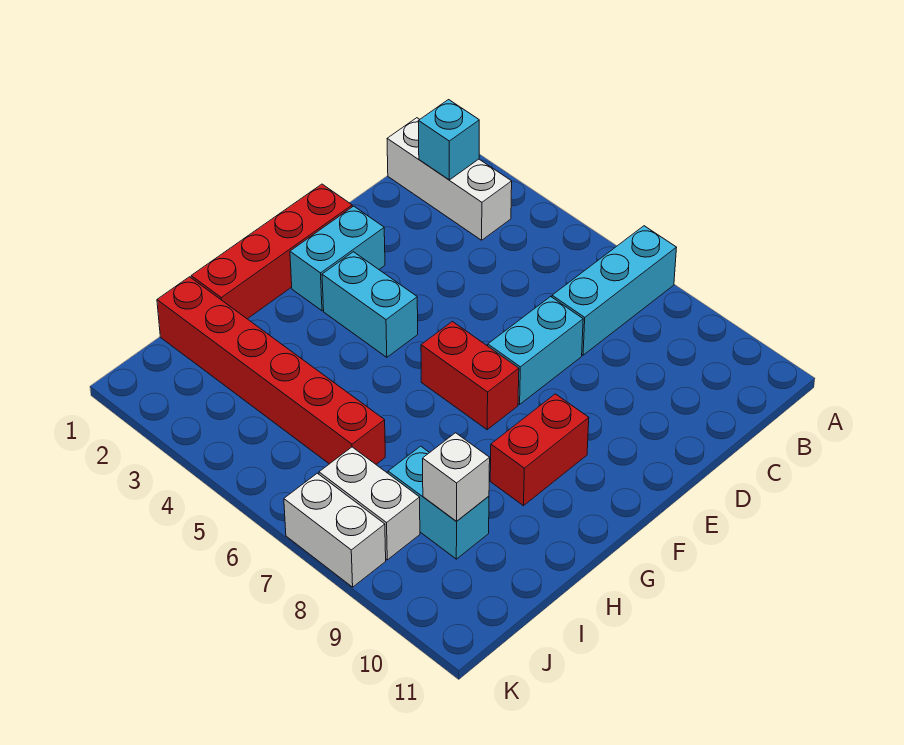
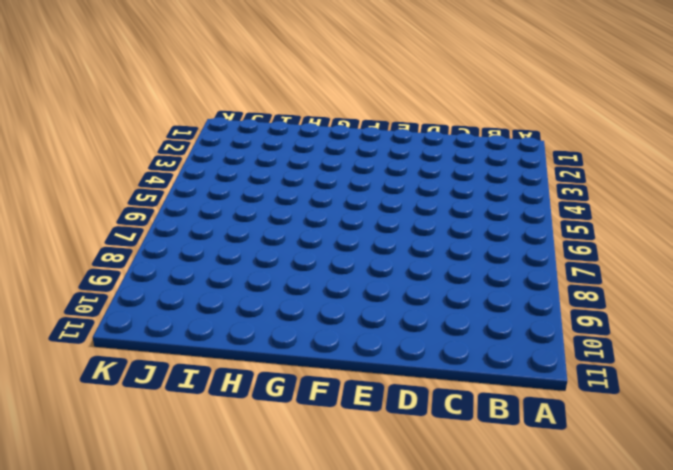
none -> cyan brick A7:C7 level 1
none -> white brick B1:B3 level 1
none -> cyan brick D7:E7 level 1

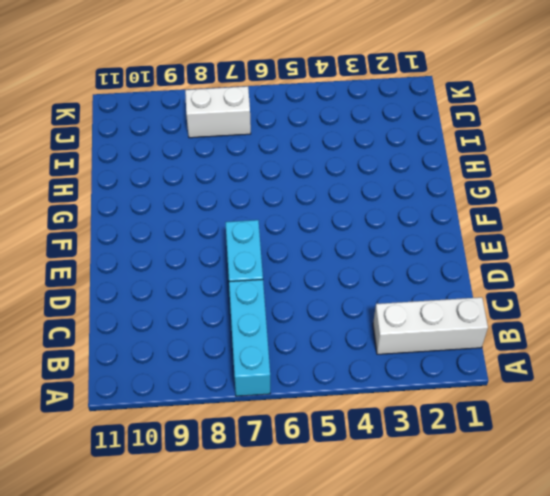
none -> red brick E1:H1 level 1
none -> cyan brick E2:F2 level 1
none -> cyan brick F3:F4 level 1

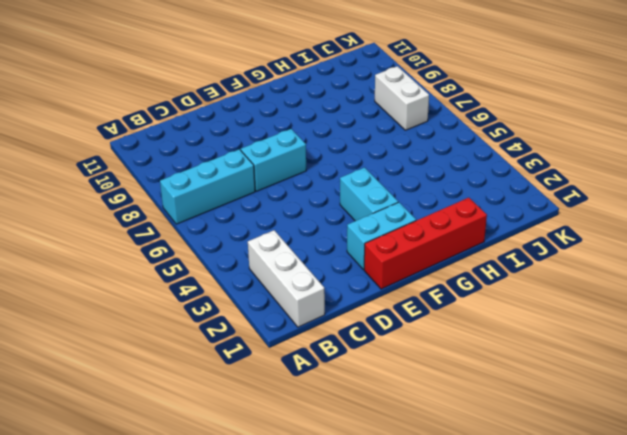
none -> red brick F6:F7 level 1
none -> red brick F9:G9 level 1
none -> red brick I1:I6 level 1

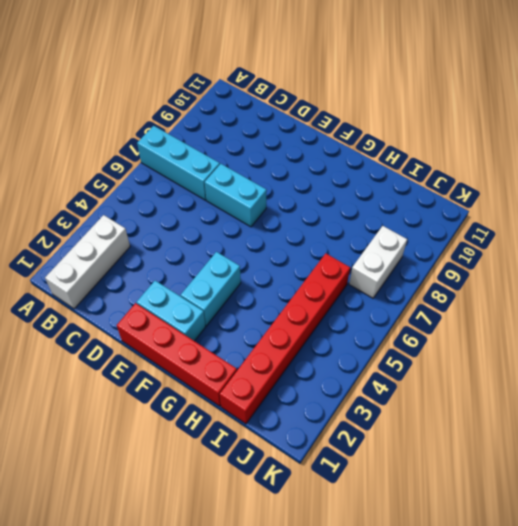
none -> red brick F6:F7 level 1
none -> red brick F9:G9 level 1
none -> cyan brick I8:I9 level 1

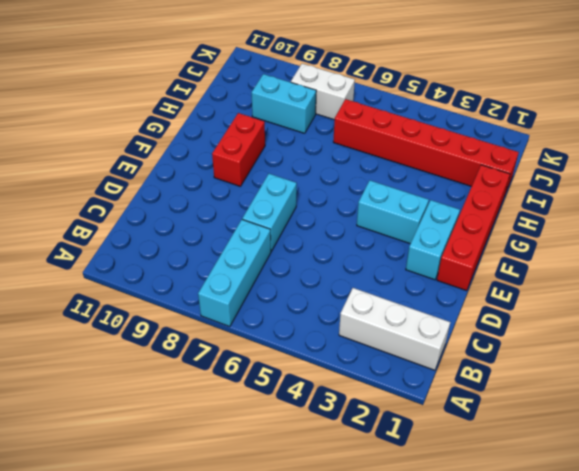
none -> red brick F6:F7 level 1
none -> white brick K7:K8 level 1
none -> cyan brick B2 level 2

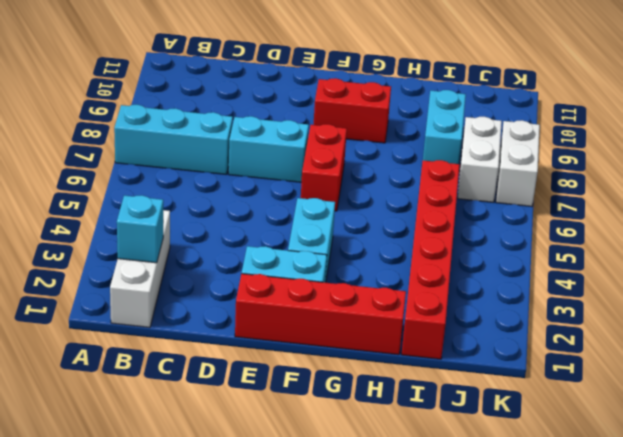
none -> white brick I9 level 2

